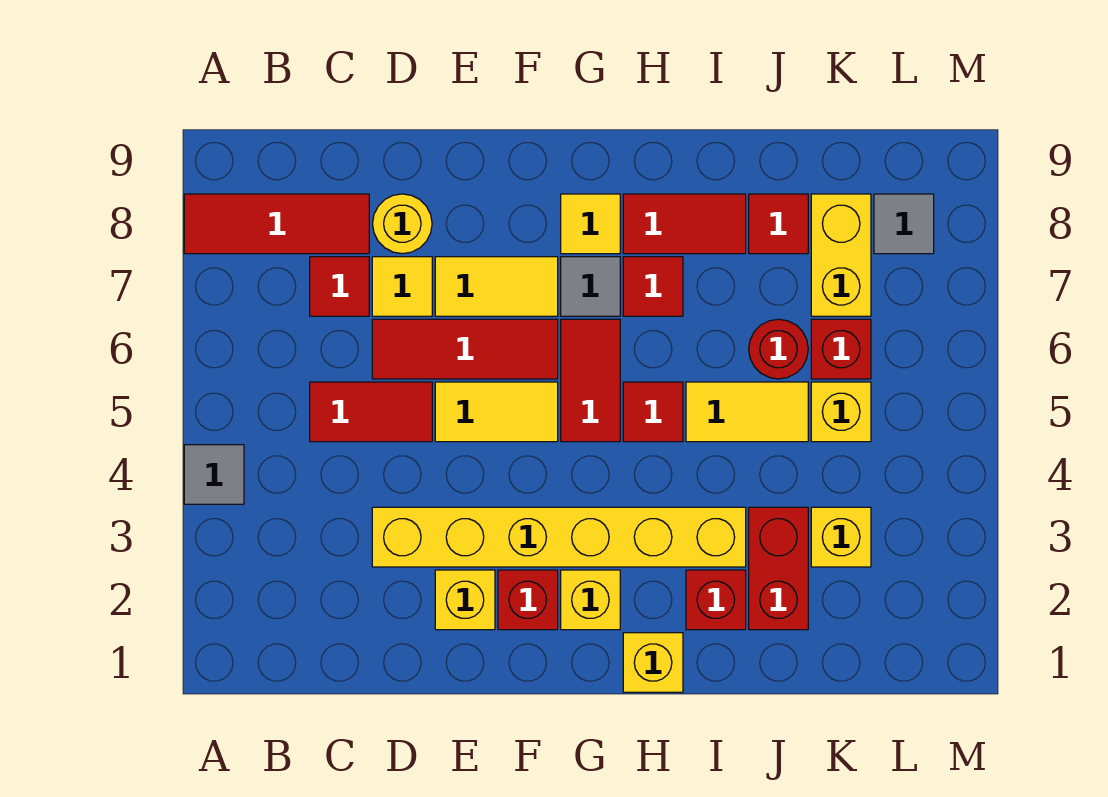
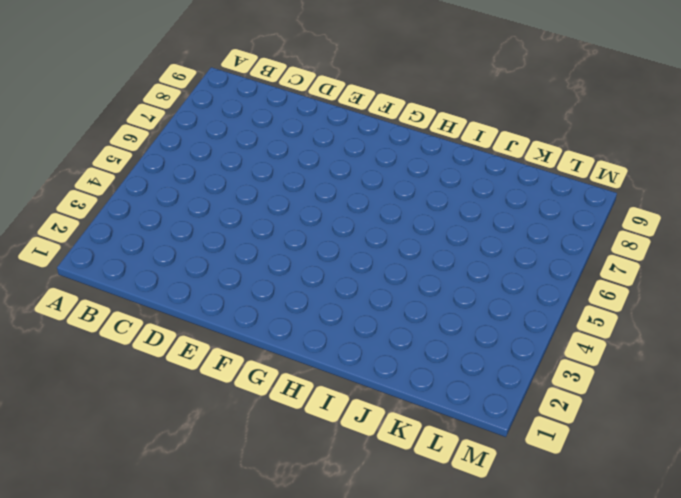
none -> grey tile A4 level 1
none -> red tile A8:C8 level 1
none -> red tile C5:D5 level 1
none -> red tile C7 level 1

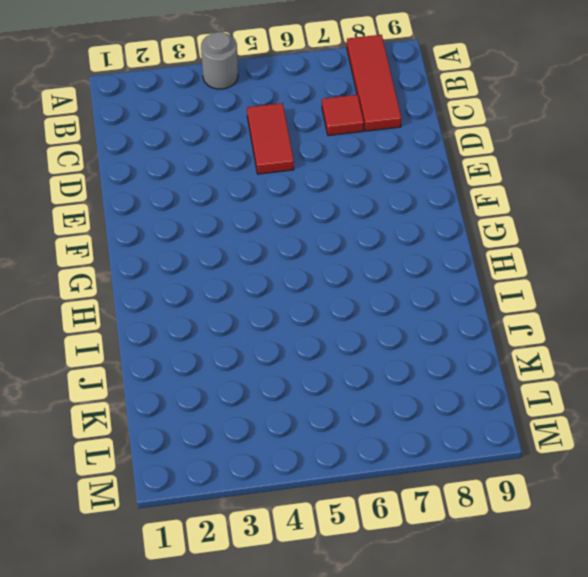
grey round brick A4 level 1 -> grey tile A4 level 1
none -> yellow brick D3:I3 level 1
none -> red tile D6:F6 level 1
none -> yellow tile D7 level 1
none -> yellow round brick D8 level 1

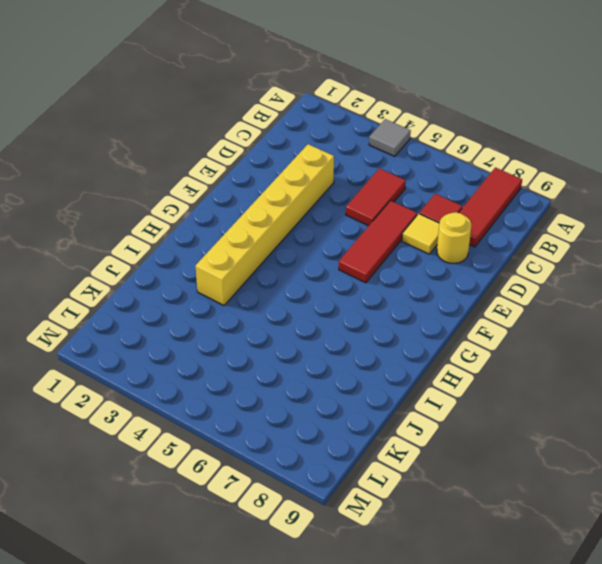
none -> yellow brick E2 level 1
none -> yellow tile E5:F5 level 1
none -> yellow tile E7:F7 level 1
none -> red brick F2 level 1

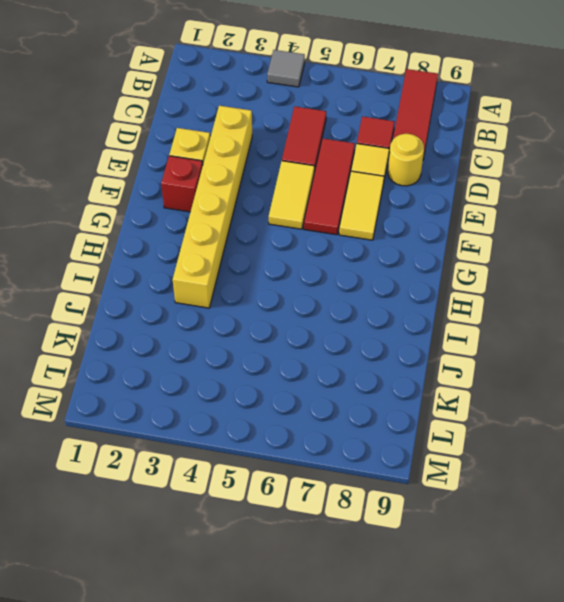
none -> yellow brick G2 level 1
none -> red tile G5:G6 level 1
none -> grey tile G7 level 1
none -> yellow tile G8 level 1

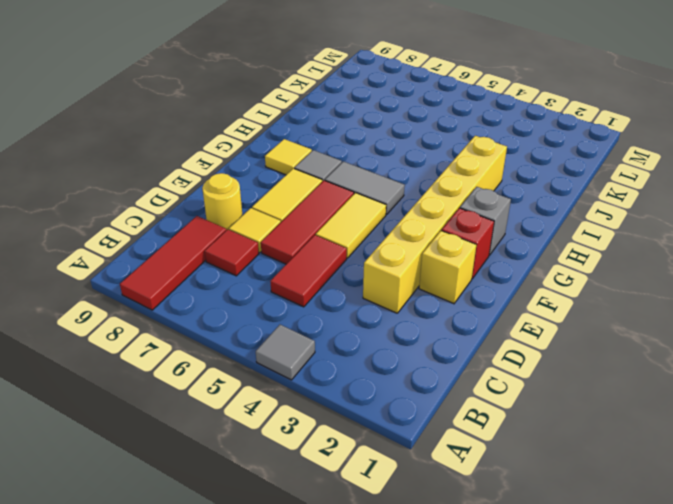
grey brick G2 level 1 -> yellow brick G2 level 1
grey tile G5:G6 level 1 -> red tile G5:G6 level 1
none -> yellow brick H1 level 1
none -> red tile H5 level 1
none -> red tile H7 level 1
none -> red tile H8:I8 level 1

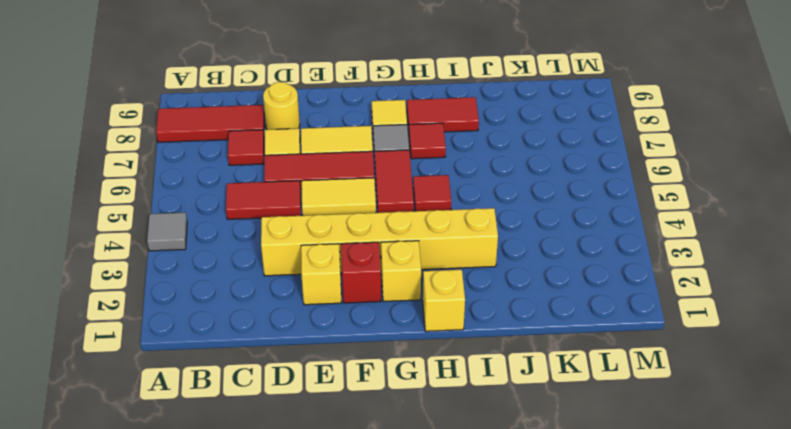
none -> red brick I2 level 1
none -> yellow tile I5:J5 level 1
none -> red brick J2:J3 level 1
none -> red round brick J6 level 1

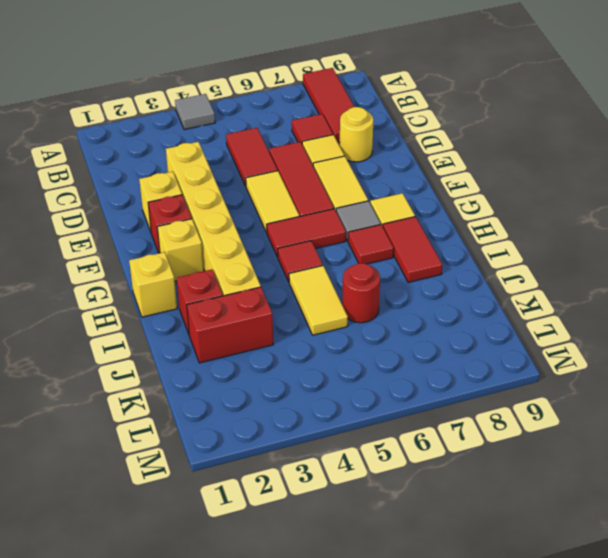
none -> red tile J8 level 1
none -> yellow brick K3 level 1
none -> yellow brick K5 level 1
none -> red brick K6 level 1

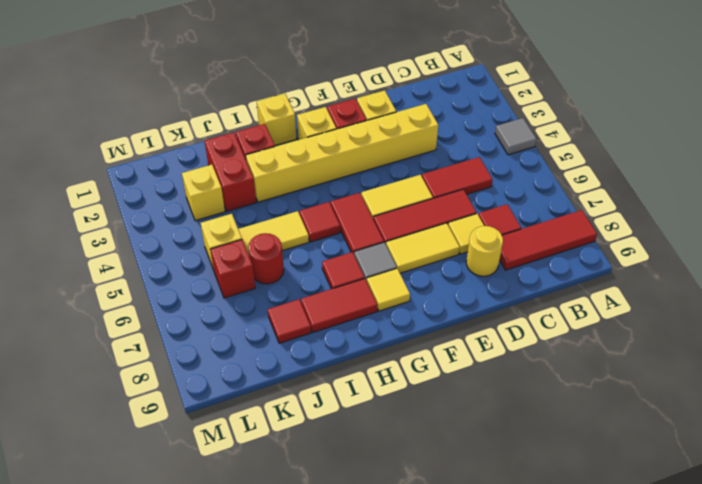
none -> yellow brick K7:K8 level 1
none -> grey tile L8 level 1

